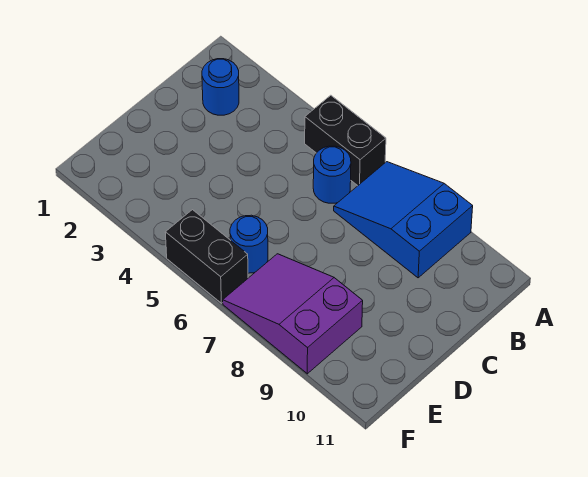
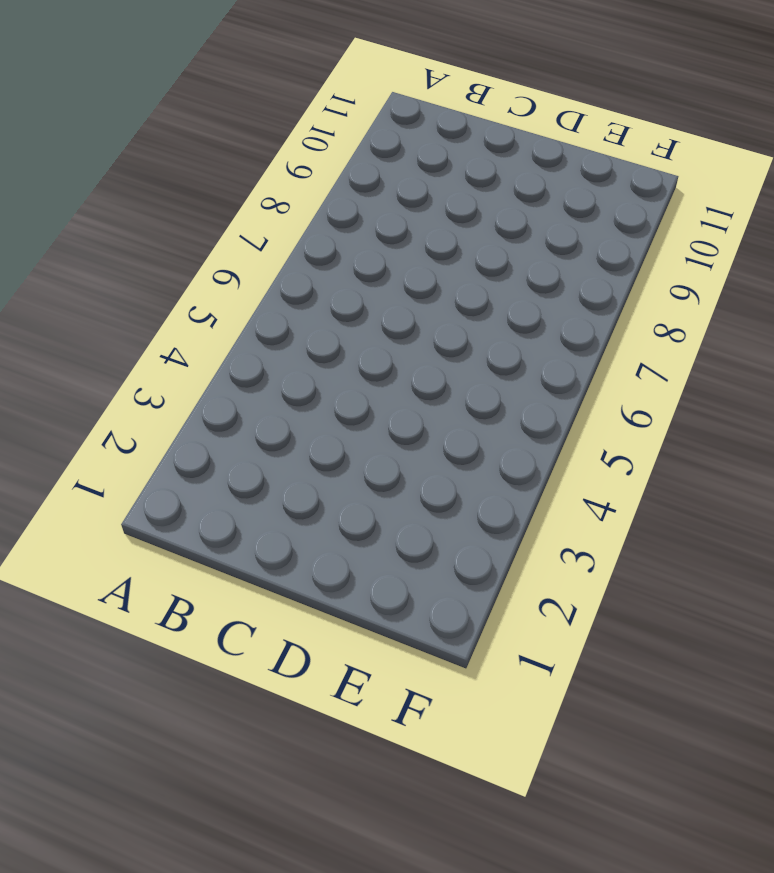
none -> black brick A5:A6 level 1
none -> blue slope A7:B9 level 1 top 9

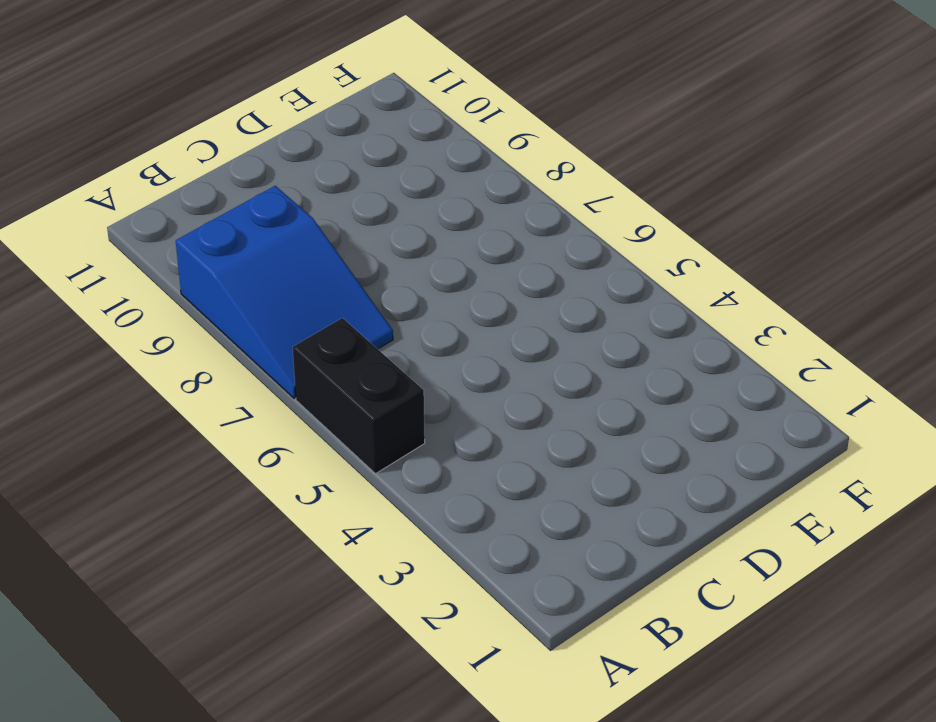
none -> blue round brick B2 level 1
none -> blue round brick B6 level 1

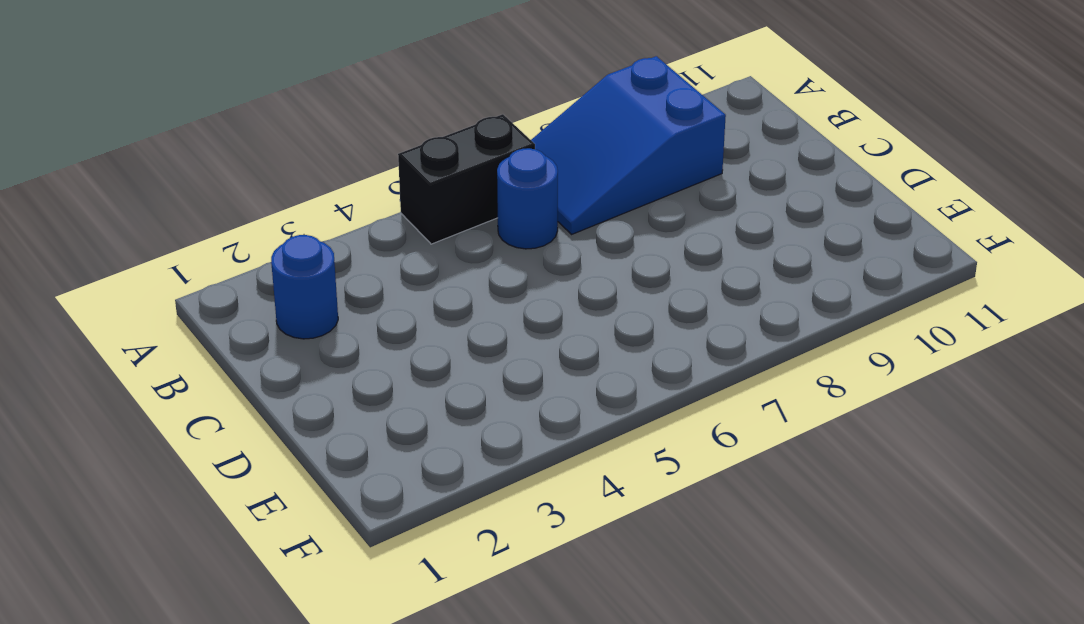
none -> blue round brick E6 level 1
none -> purple slope E7:F9 level 1 top 9

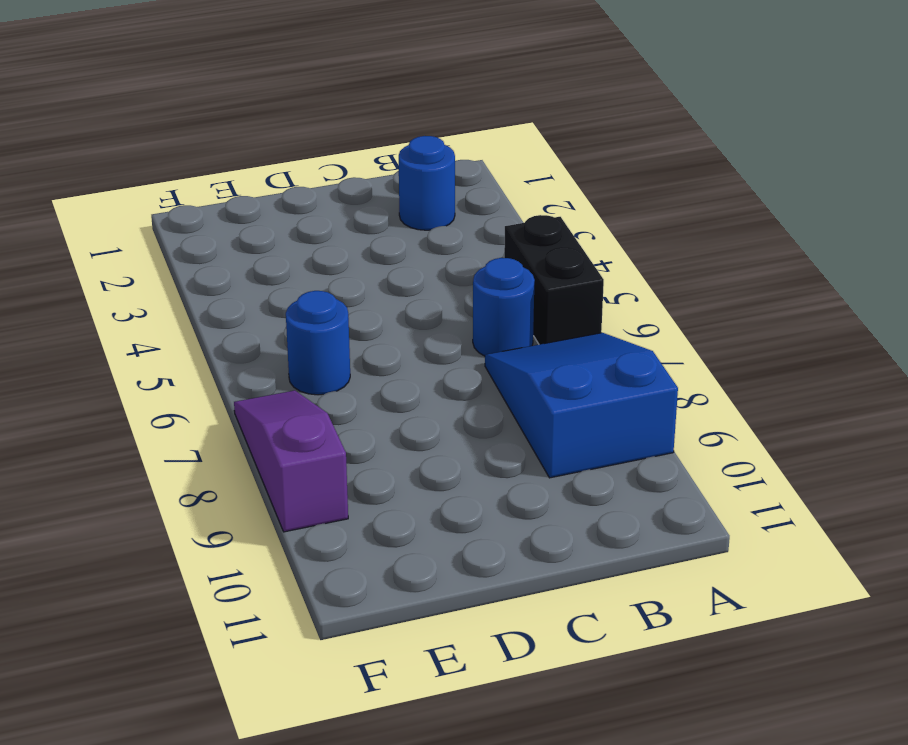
purple slope F7:F9 level 1 top 9 -> purple slope E7:F9 level 1 top 9
none -> black brick F5:F6 level 1

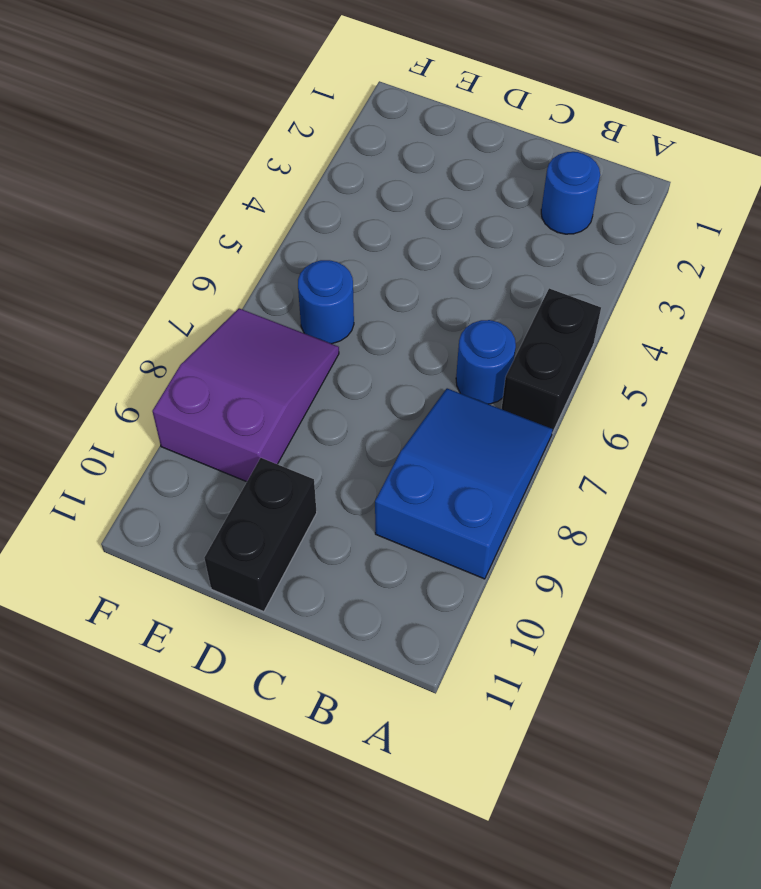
black brick D10:D11 level 1 -> black brick F5:F6 level 1

